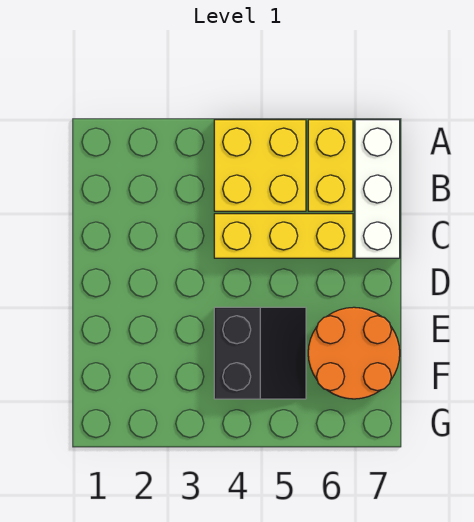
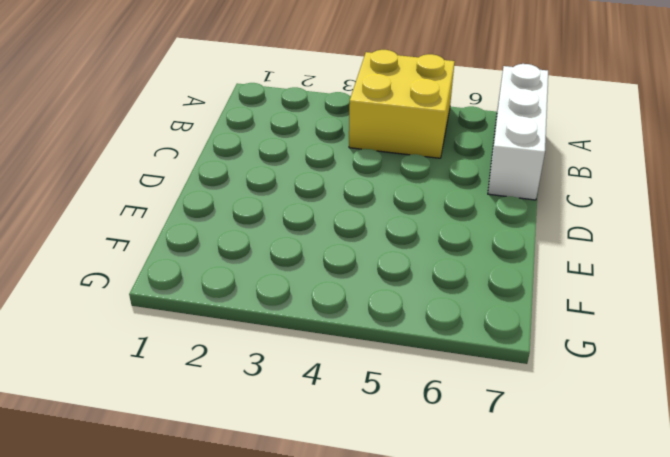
none -> yellow brick A6:B6 level 1
none -> yellow brick C4:C6 level 1

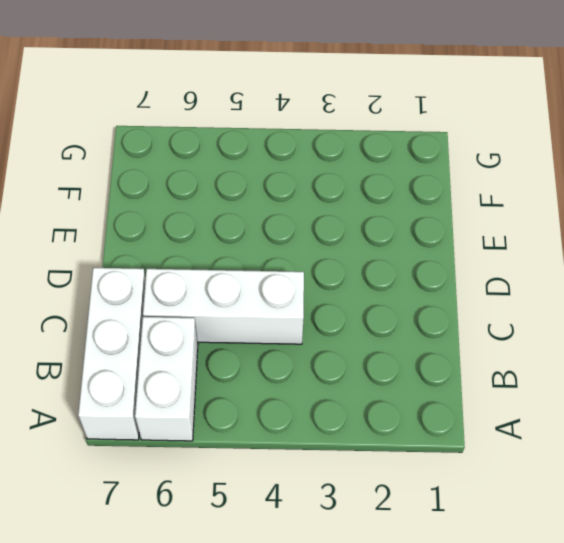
white brick A6:B6 level 1 -> yellow brick A6:B6 level 1
white brick C4:C6 level 1 -> yellow brick C4:C6 level 1
none -> yellow brick A4:B5 level 1
none -> black slope E4:F5 level 1 top 4

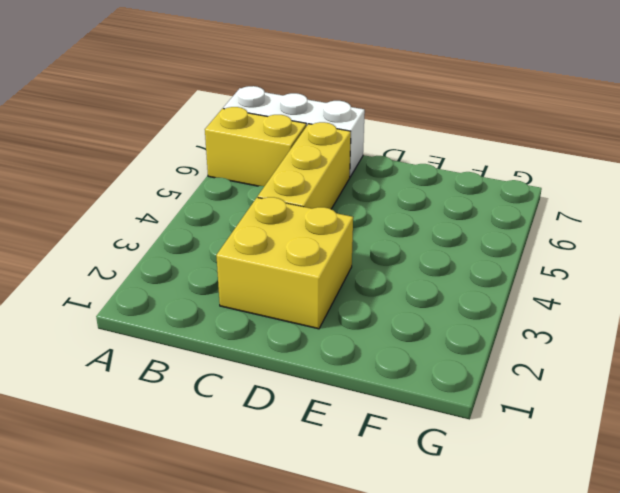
yellow brick C2:D3 level 1 -> yellow brick A4:B5 level 1
none -> black slope E4:F5 level 1 top 4
none -> orange round brick E6:F7 level 1

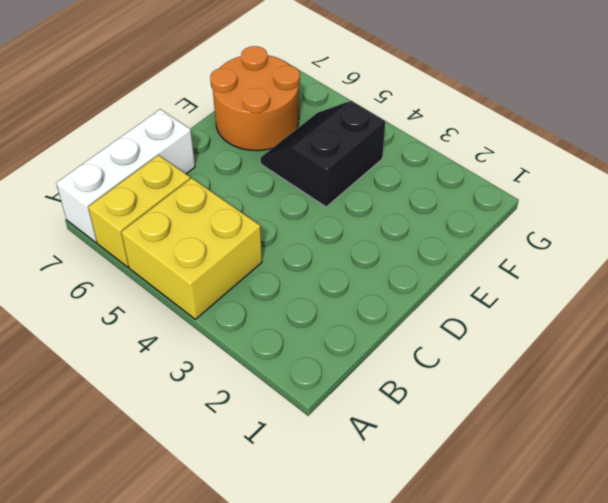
none -> yellow brick C4:C6 level 1

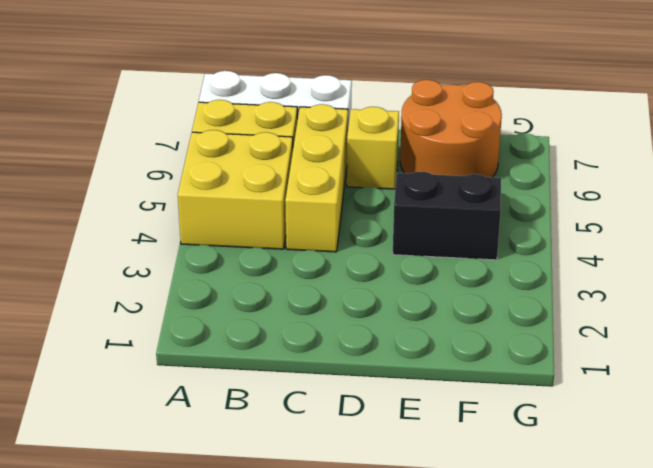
yellow brick D6 level 1 -> none

